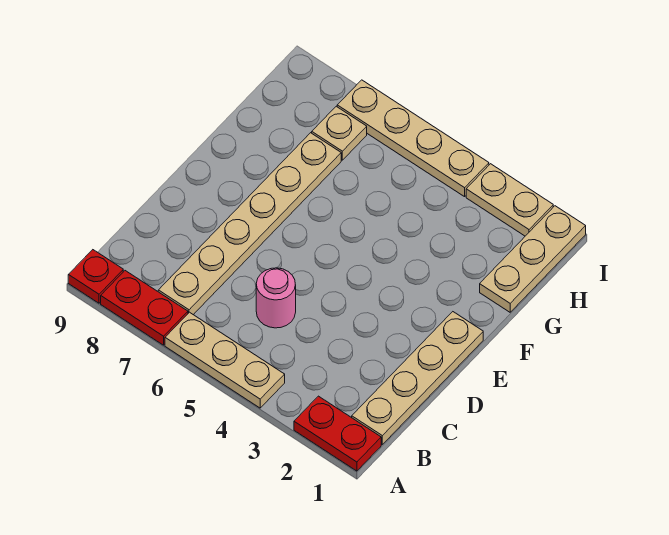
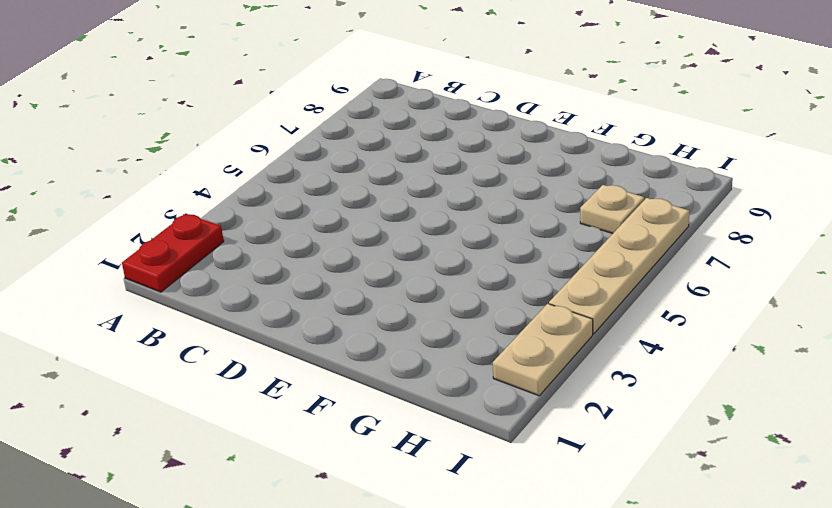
none -> tan plate A4:A6 level 1
none -> red plate A7:A8 level 1

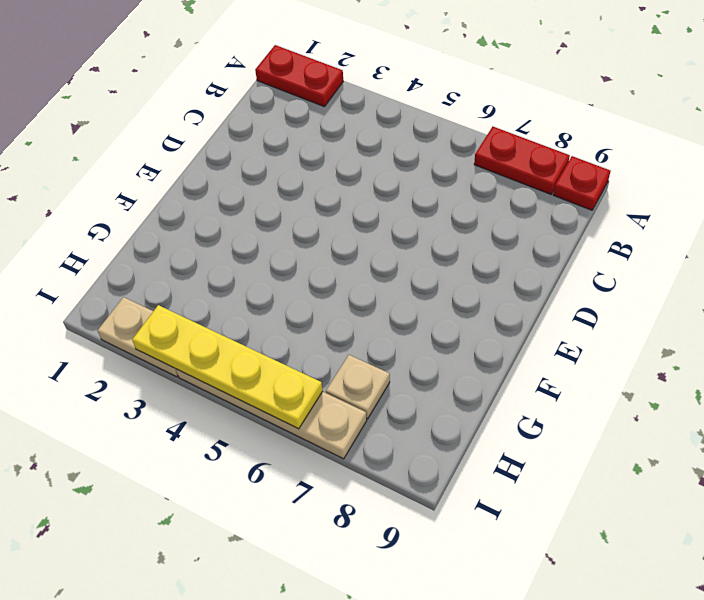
yellow plate I3:I6 level 2 -> none
none -> tan plate A4:A6 level 1
none -> tan plate B1:E1 level 1

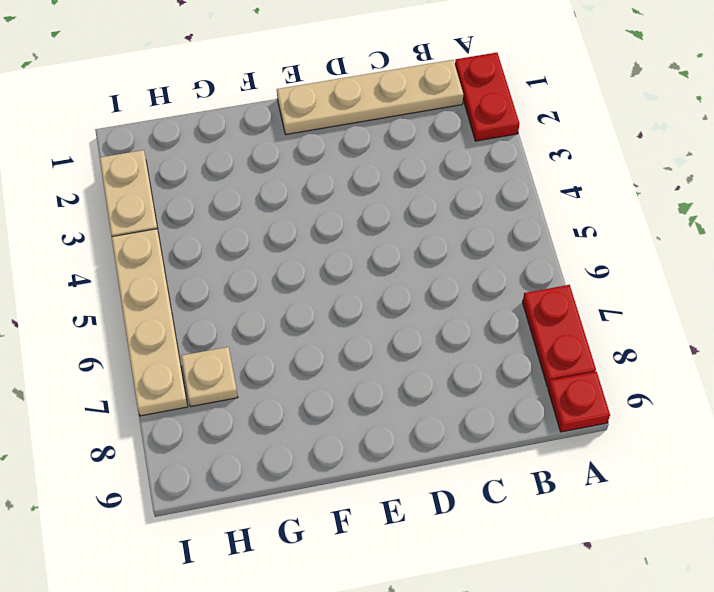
none -> tan plate A4:A6 level 1
none -> tan plate B7:G7 level 1

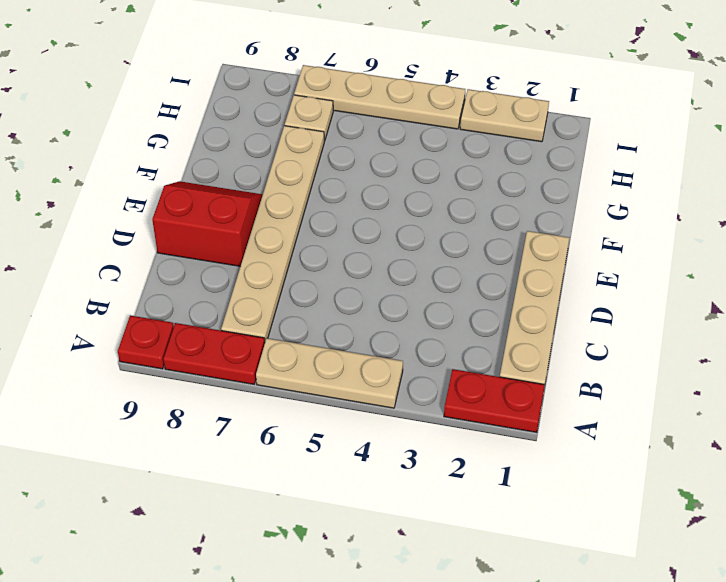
red slope D8:E9 level 1 top D -> none
none -> pink round brick C5 level 1
none -> tan plate G1:I1 level 1

